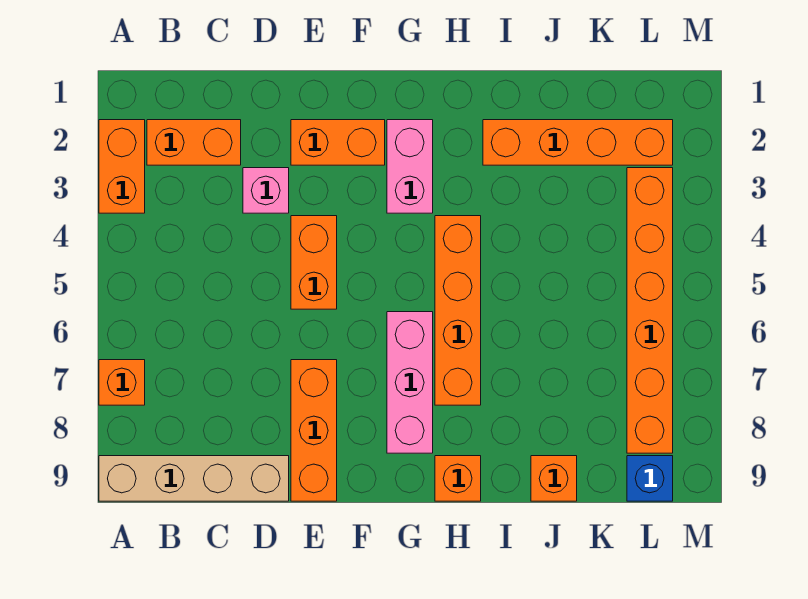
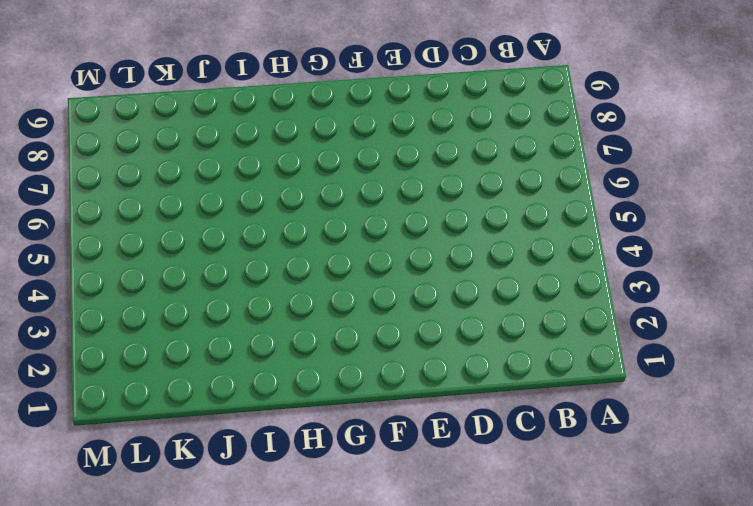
none -> orange brick A2:A3 level 1
none -> orange brick A7 level 1
none -> tan brick A9:D9 level 1

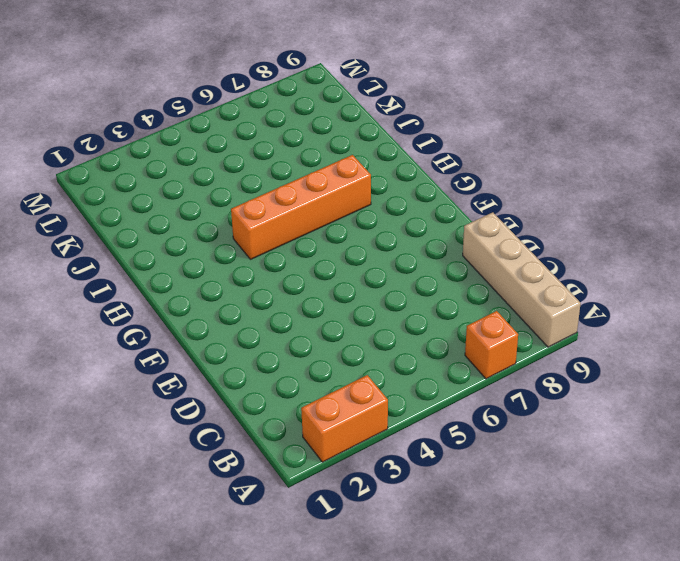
none -> orange brick B2:C2 level 1
none -> pink brick D3 level 1
none -> orange brick E2:F2 level 1

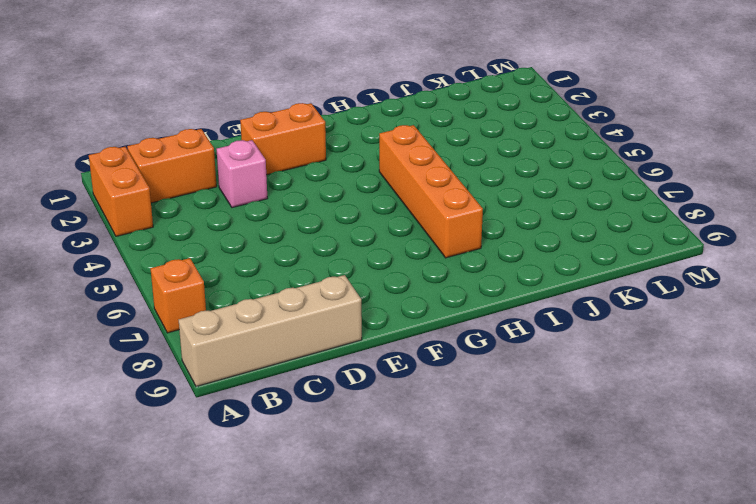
none -> orange brick E4:E5 level 1
none -> orange brick E7:E9 level 1
none -> pink brick G2:G3 level 1

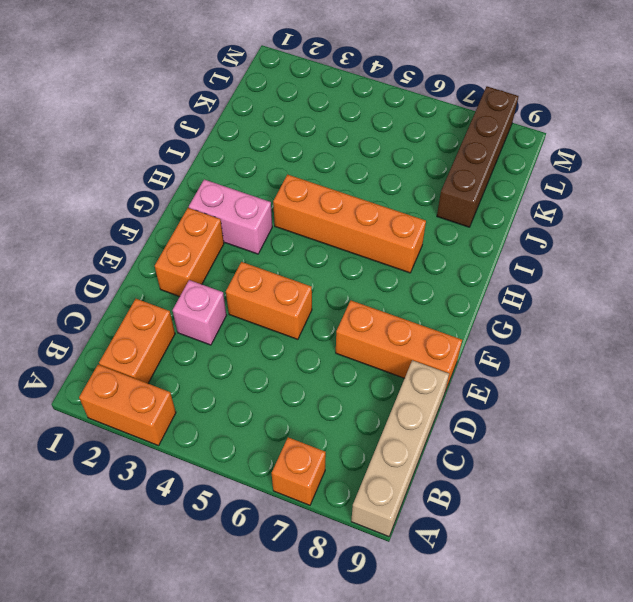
brown brick J8:M8 level 1 -> orange brick L3:L8 level 1
none -> pink brick G6:G8 level 1
none -> orange brick H9 level 1
none -> orange brick I2:L2 level 1

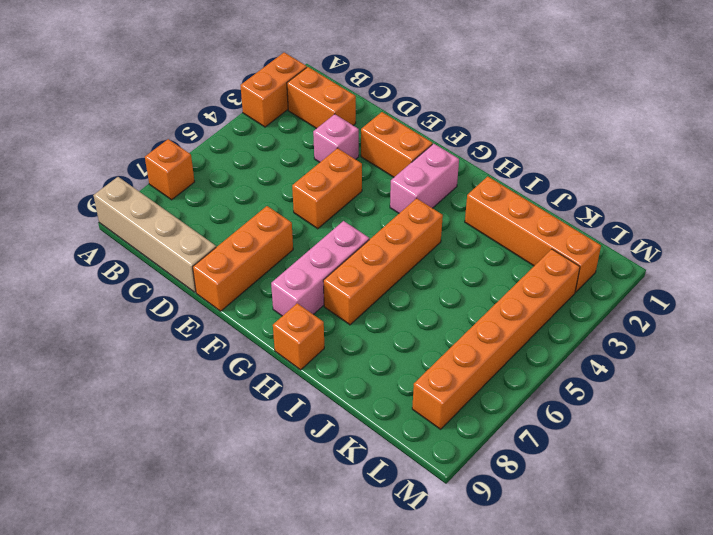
none -> orange brick J9 level 1
none -> blue brick L9 level 1

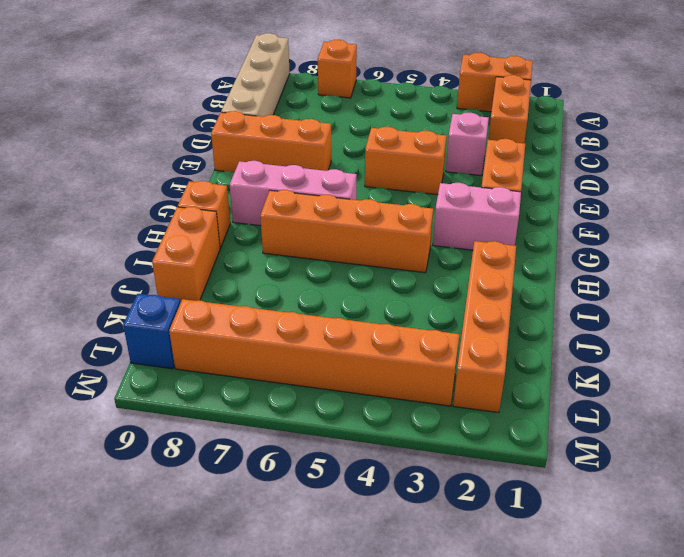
orange brick I9:J9 level 1 -> orange brick J9 level 1

